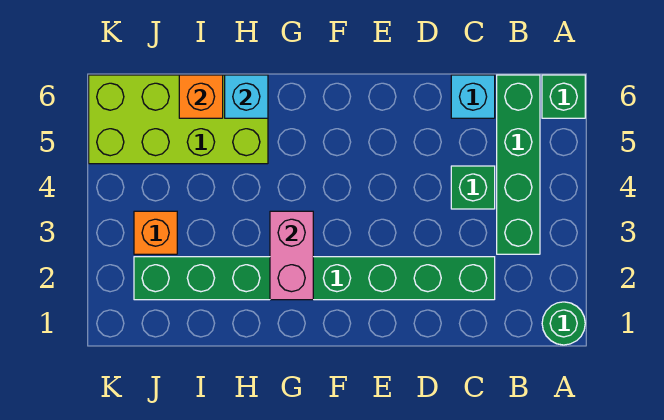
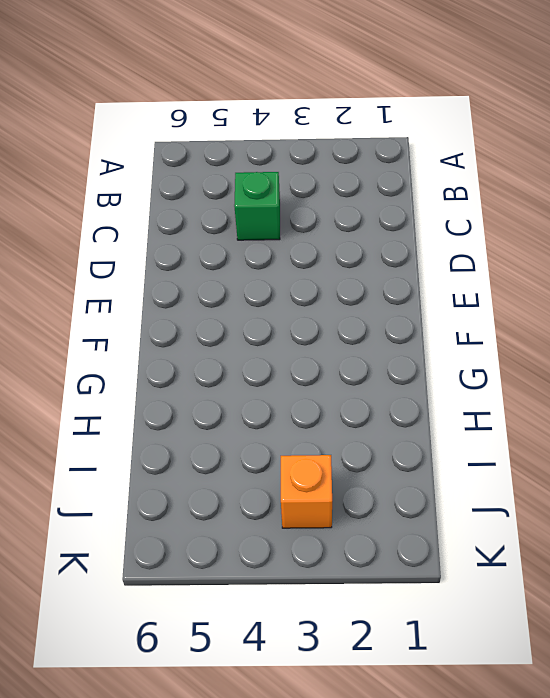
none -> green round brick A1 level 1
none -> green brick A6 level 1

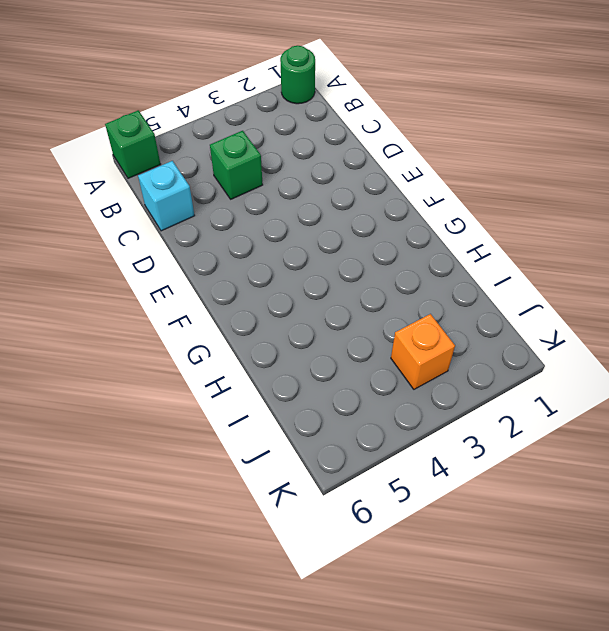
none -> green brick B3:B6 level 1
none -> green brick C2:J2 level 1

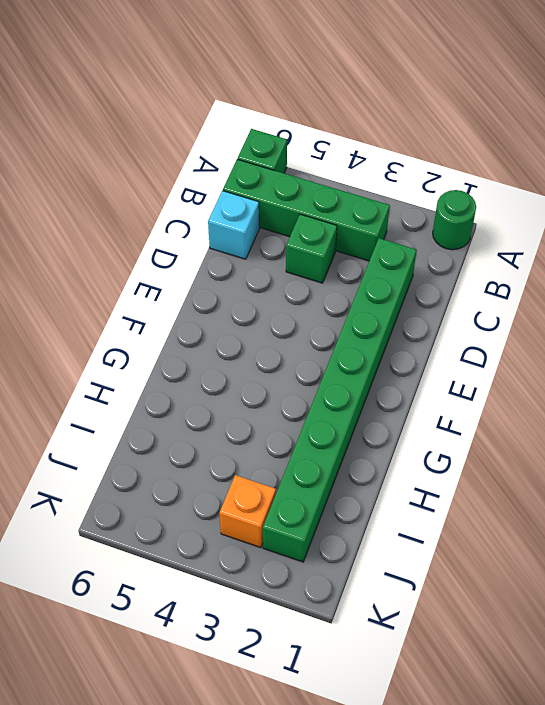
none -> lime brick H5:K6 level 1
none -> pink brick G2:G3 level 2

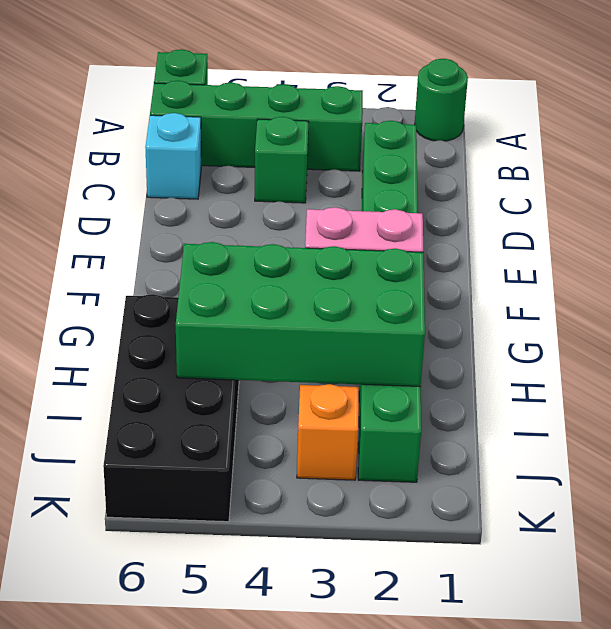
green brick H2:I5 level 2 -> none
black brick H5:K6 level 1 -> lime brick H5:K6 level 1
none -> cyan brick H6 level 2
none -> orange brick I6 level 2

